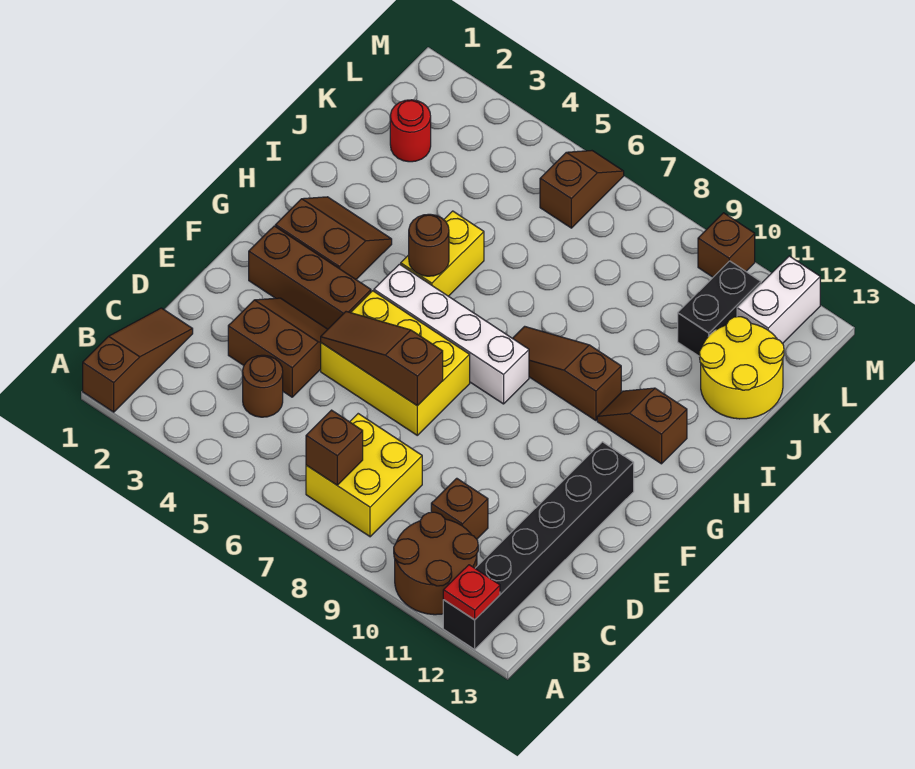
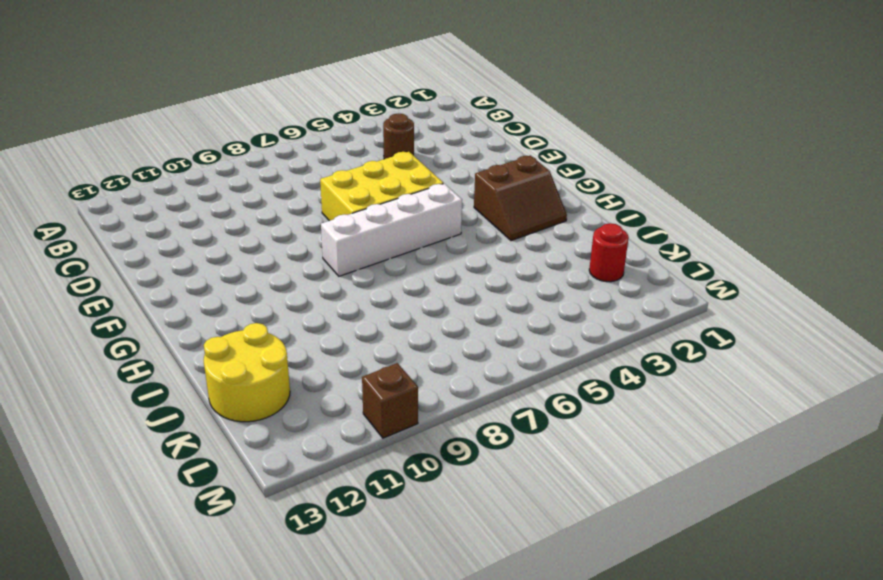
none -> brown slope A1:C1 level 1 top A
none -> brown round brick A10:B11 level 1
none -> black brick A12:F12 level 1

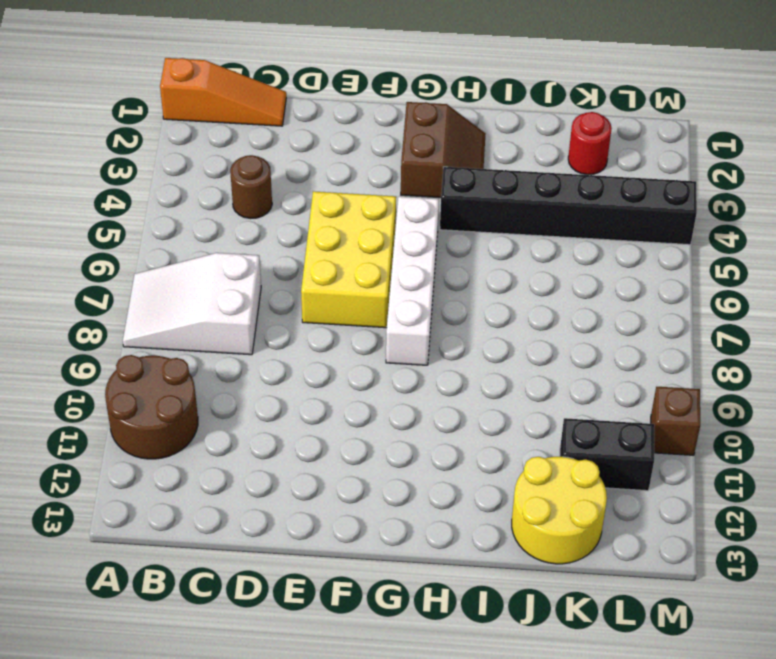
orange slope A1:C1 level 1 top A -> brown slope A1:C1 level 1 top A
white slope A7:C8 level 1 top C -> yellow brick B7:C8 level 1
black brick H4:M4 level 1 -> black brick A12:F12 level 1
none -> brown brick C10 level 1
none -> brown slope D3:E4 level 1 top D
none -> brown brick F2:F4 level 1

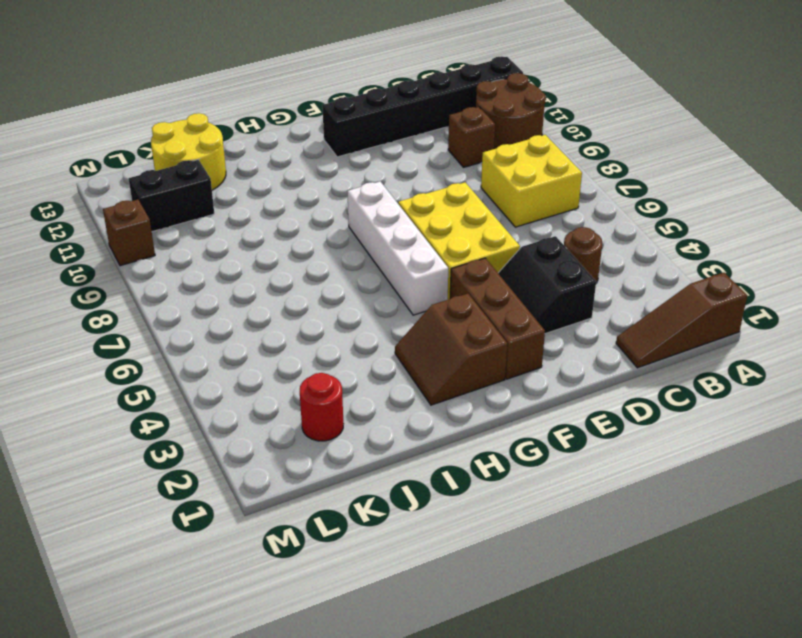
black slope D3:E4 level 1 top D -> brown slope D3:E4 level 1 top D
none -> yellow brick H5:I5 level 1
none -> brown slope H8:H10 level 1 top 10
none -> brown slope H11:H12 level 1 top 12

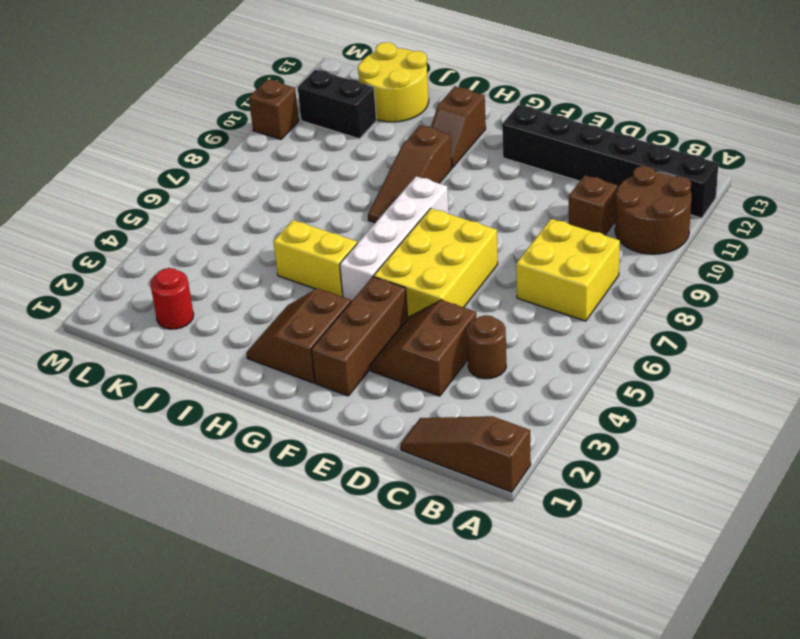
none -> brown slope L6:M6 level 1 top L
none -> white brick L12:M12 level 1
none -> red plate A12 level 2

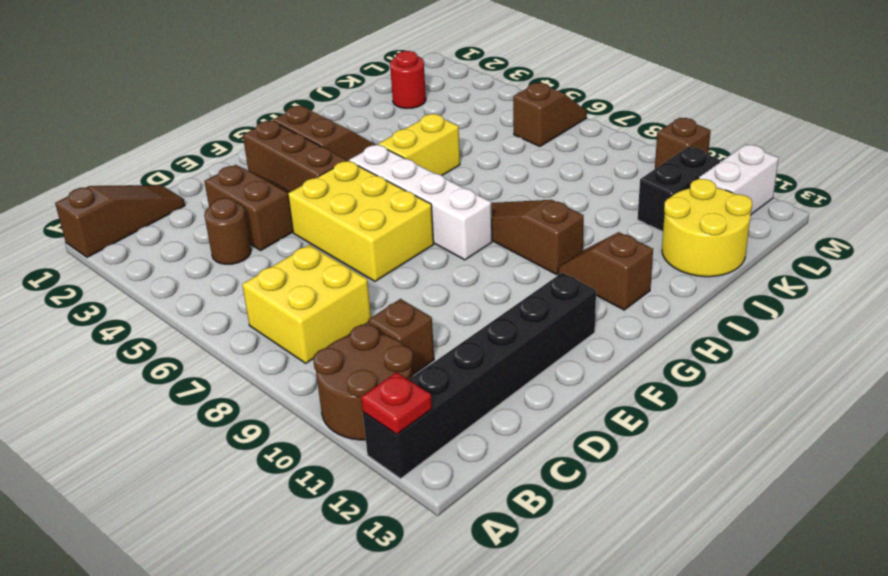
none -> brown brick B7 level 2
none -> brown slope E5:E7 level 2 top 7
none -> brown round brick H5 level 2

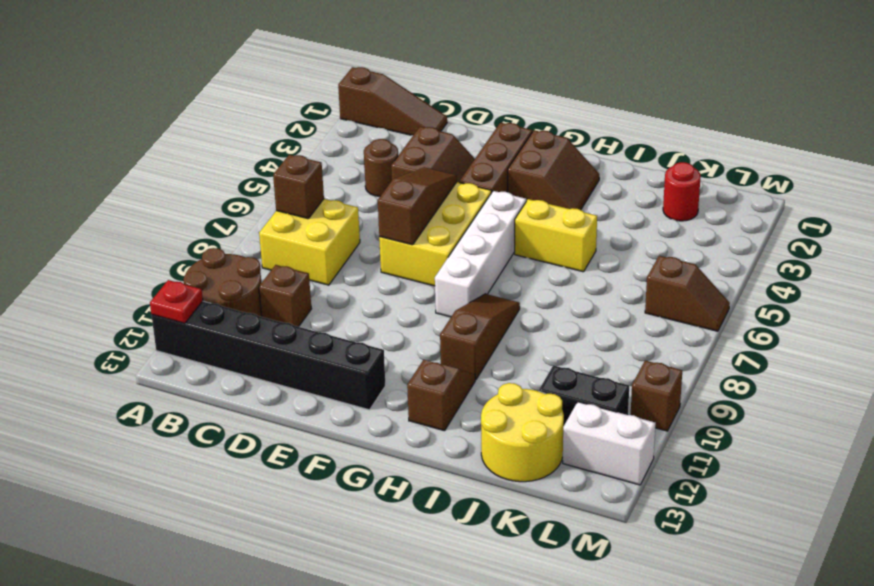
none -> brown round brick H5 level 2

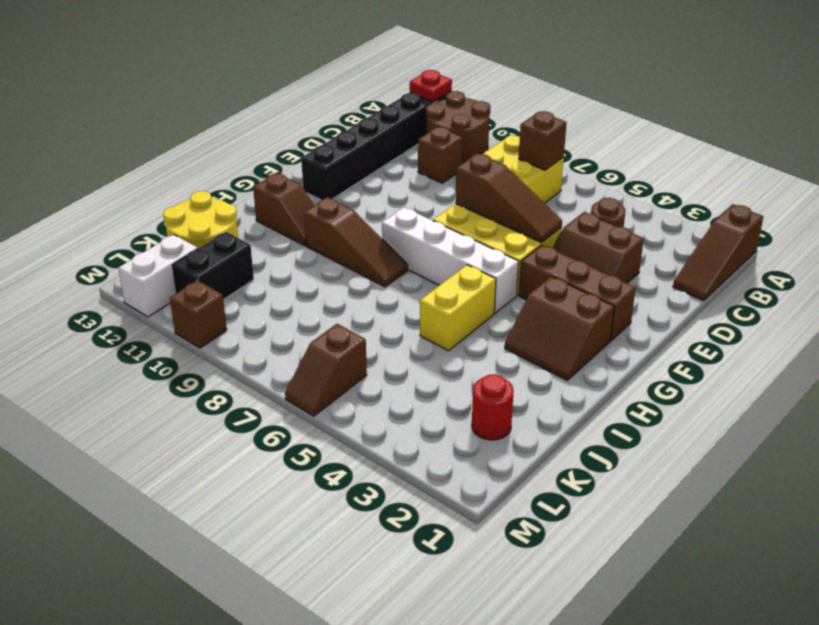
none -> brown round brick H5 level 2

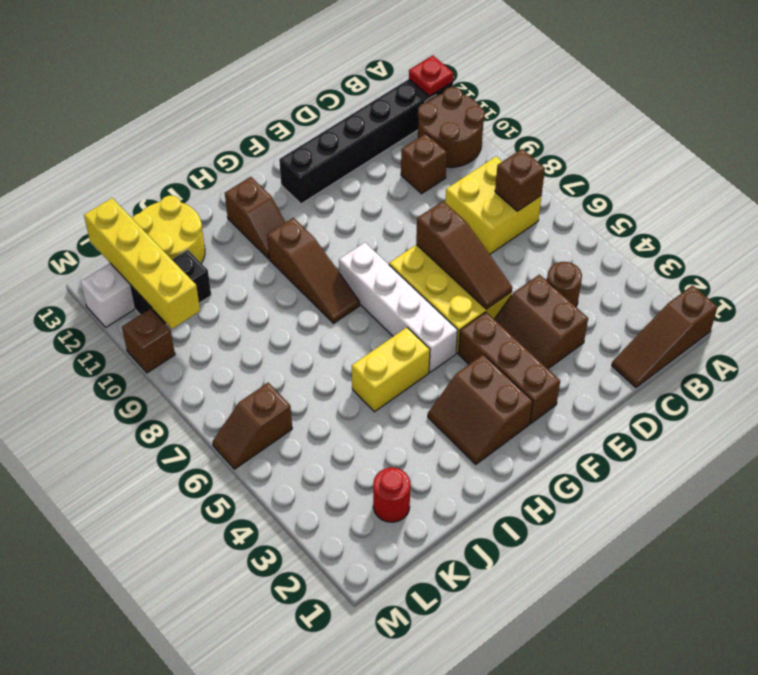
yellow brick L10:L13 level 2 -> none
none -> brown round brick H5 level 2

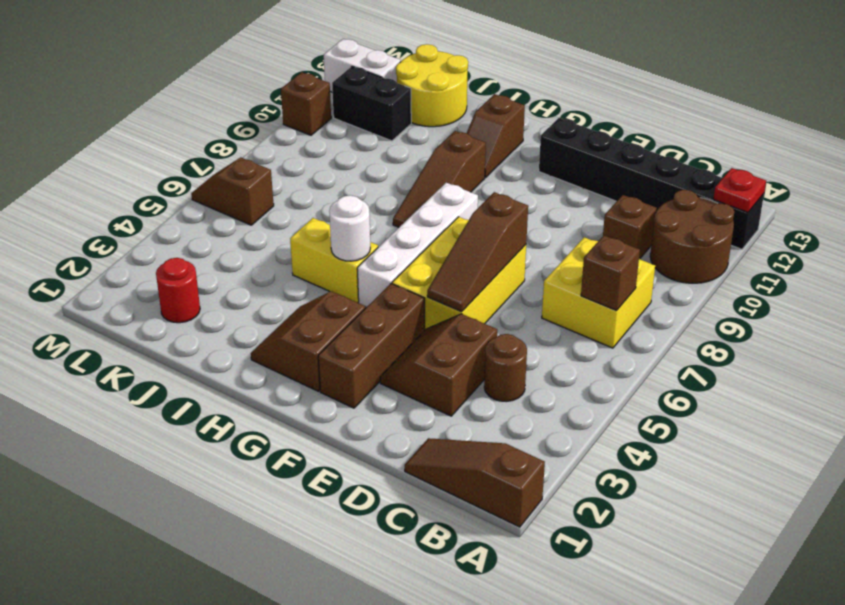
white round brick H5 level 2 -> brown round brick H5 level 2

